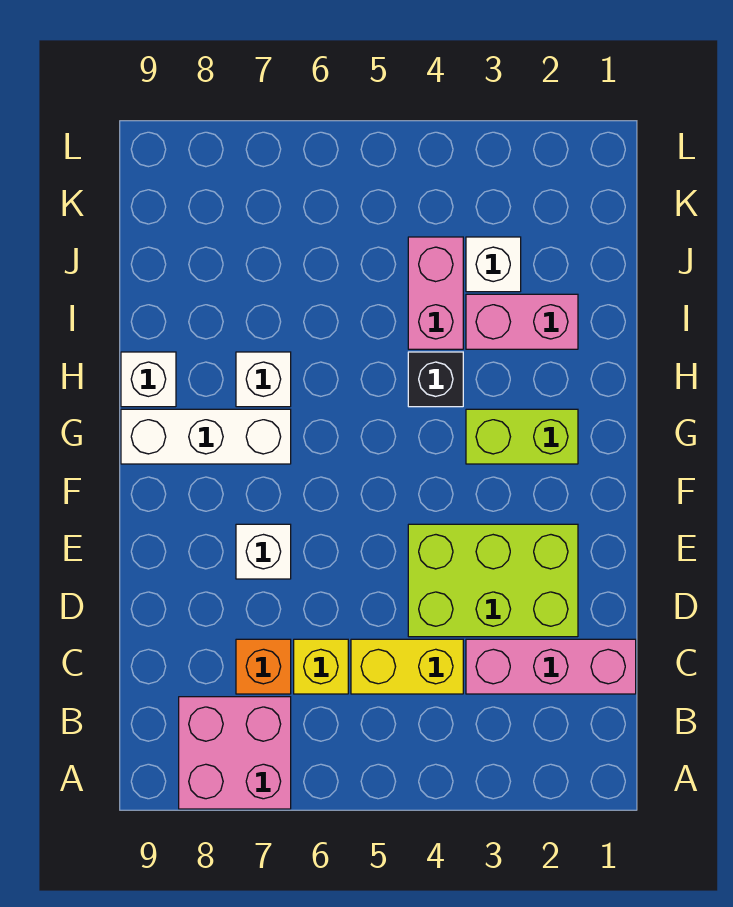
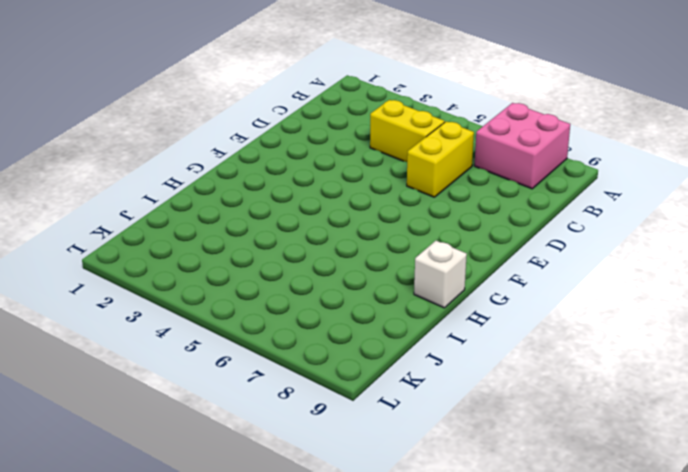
yellow brick C6:D6 level 1 -> yellow brick C6 level 1
none -> pink brick C1:C3 level 1
none -> orange brick C7 level 1
none -> lime brick D2:E4 level 1

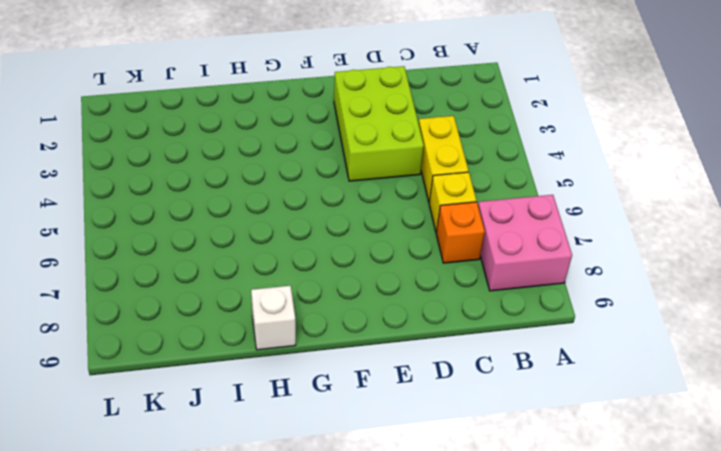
none -> pink brick C1:C3 level 1
none -> white brick E7 level 1
none -> lime brick G2:G3 level 1

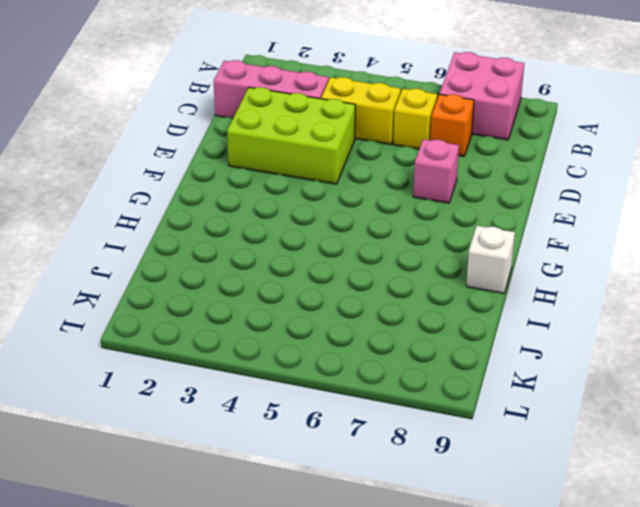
pink brick E7 level 1 -> white brick E7 level 1
none -> lime brick G2:G3 level 1
none -> white brick G7:G9 level 1
none -> black brick H4 level 1

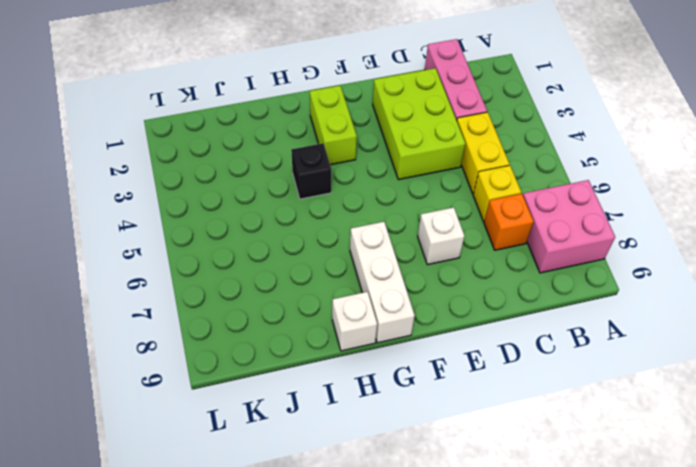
none -> white brick H7 level 1
none -> pink brick I2:I3 level 1
none -> pink brick I4:J4 level 1

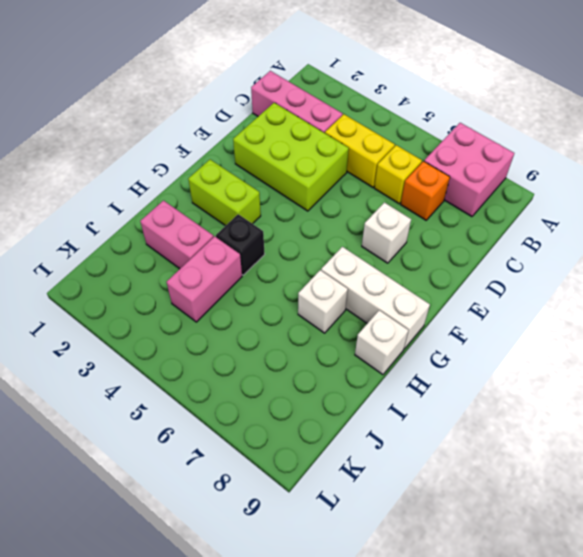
none -> white brick J3 level 1

